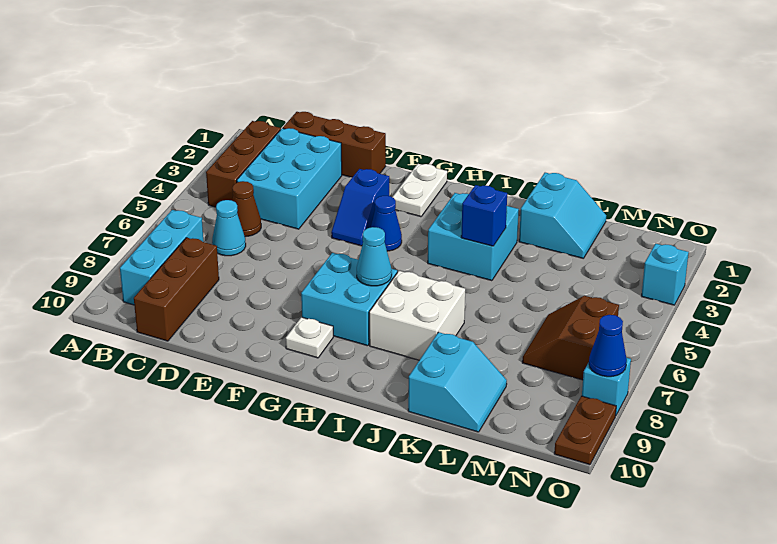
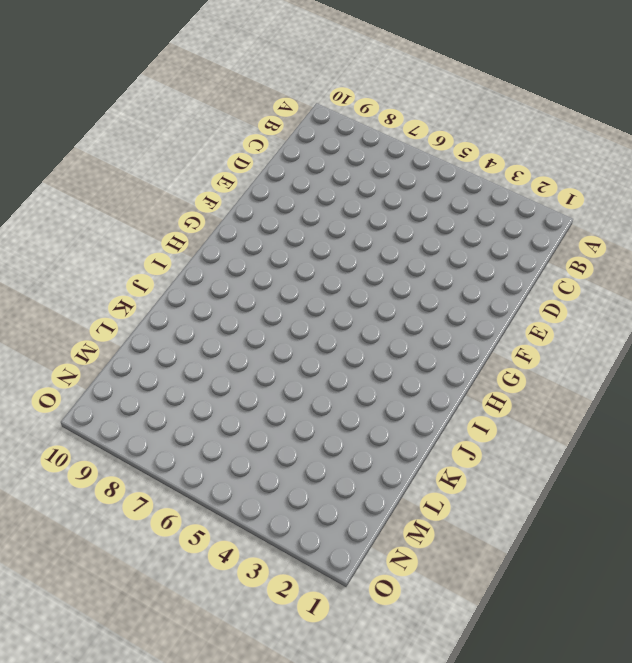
none -> brown brick B2:B4 level 1
none -> cyan brick B7:B9 level 1
none -> brown brick C1:E1 level 1

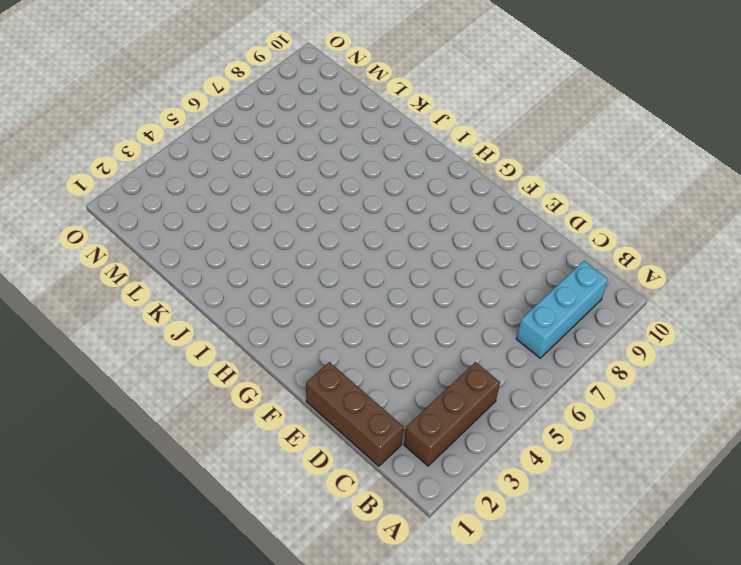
none -> cyan brick C2:D4 level 1
none -> brown cone C5 level 1
none -> cyan cone C6 level 1

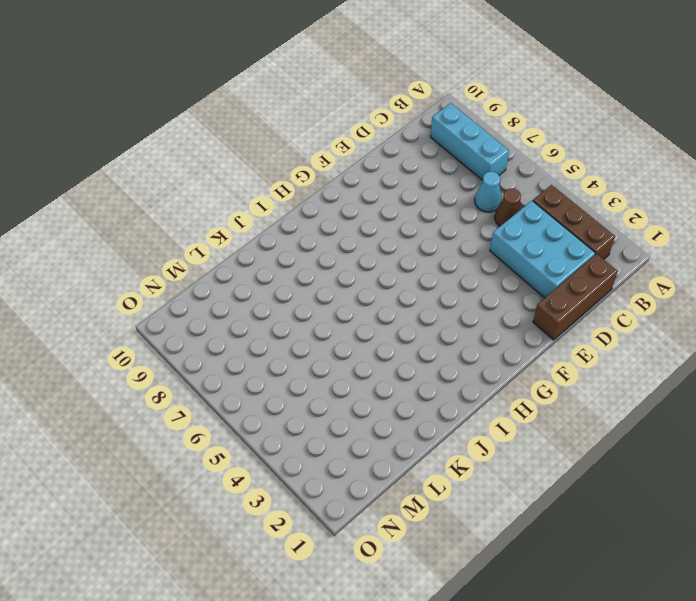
none -> brown brick C8:C10 level 1
none -> blue slope F3:F4 level 1 top 3
none -> white plate G1:G2 level 1

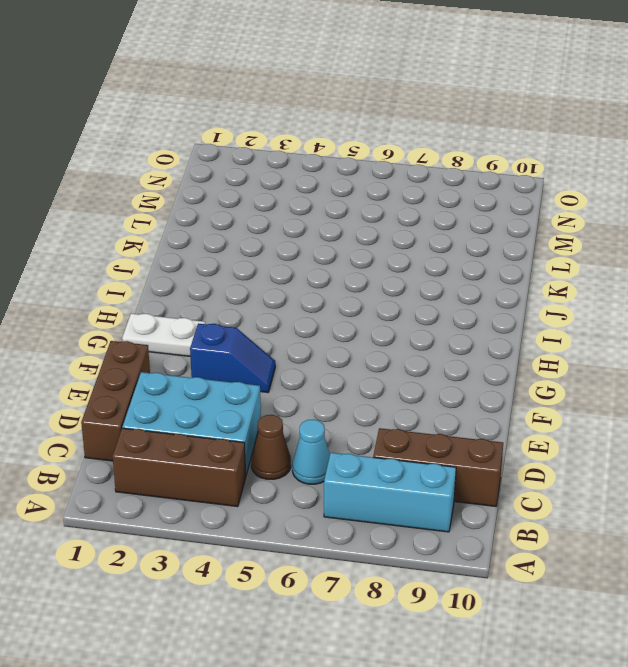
none -> blue cone G4 level 1
none -> cyan brick G7:H8 level 1
none -> white plate G9 level 1

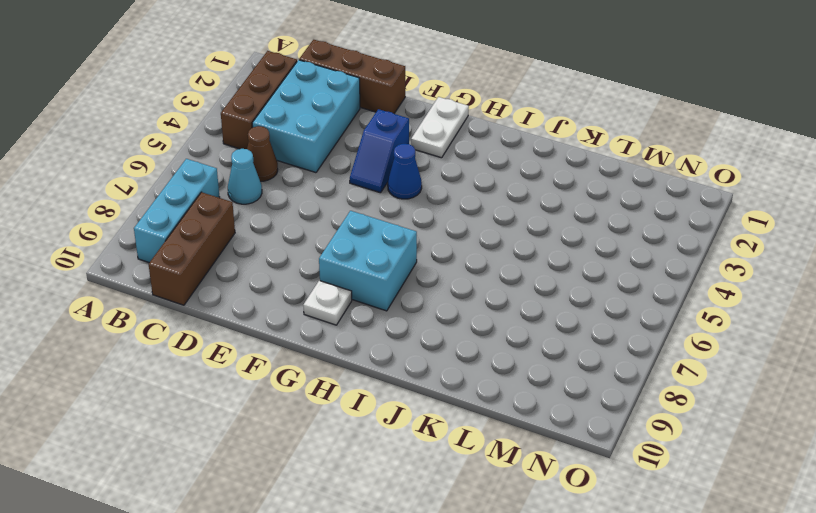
none -> cyan brick I3:J4 level 1
none -> white brick I7:J8 level 1
none -> cyan slope K1:L2 level 1 top K

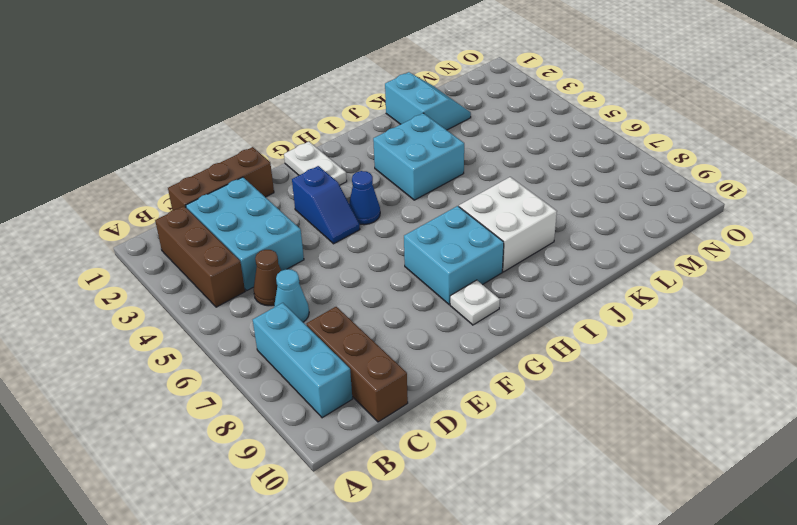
none -> cyan slope K9:L10 level 1 top K
none -> brown slope M6:N7 level 1 top N
none -> cyan brick O3 level 1

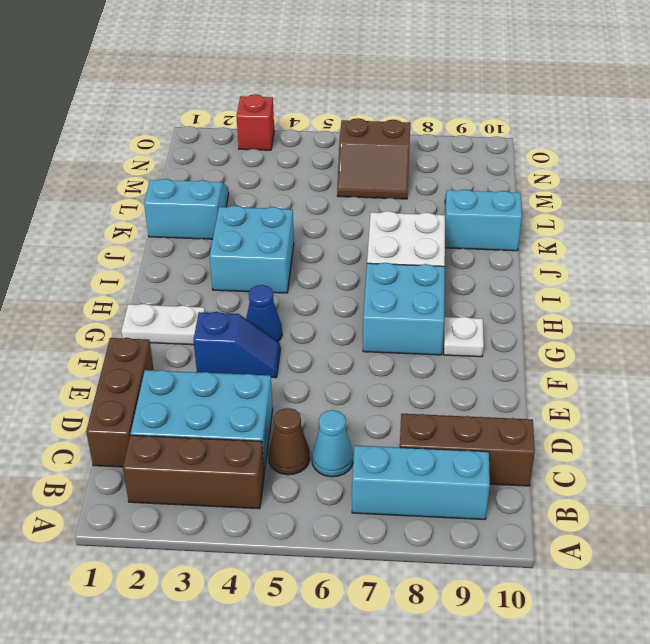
red brick O3 level 1 -> cyan brick O3 level 1
none -> cyan brick O8 level 1
none -> brown plate O9:O10 level 1
none -> cyan cone H7 level 2

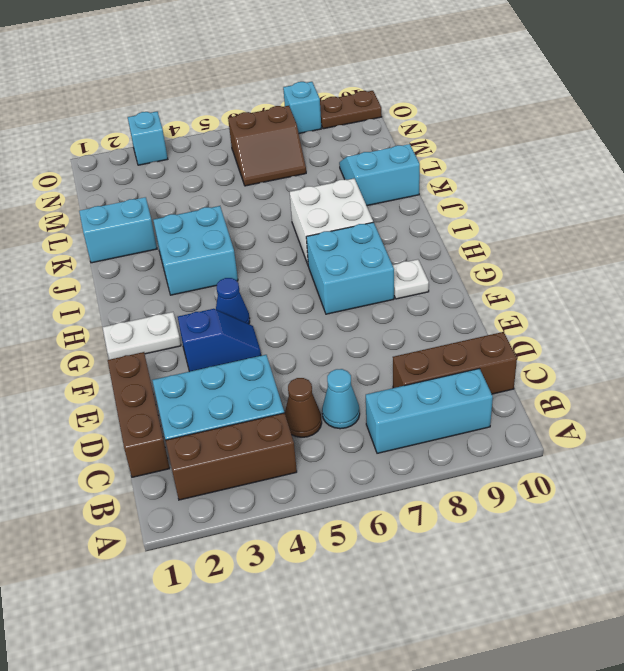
none -> cyan cone H7 level 2
none -> blue brick J4 level 2
none -> blue cone O8 level 2

